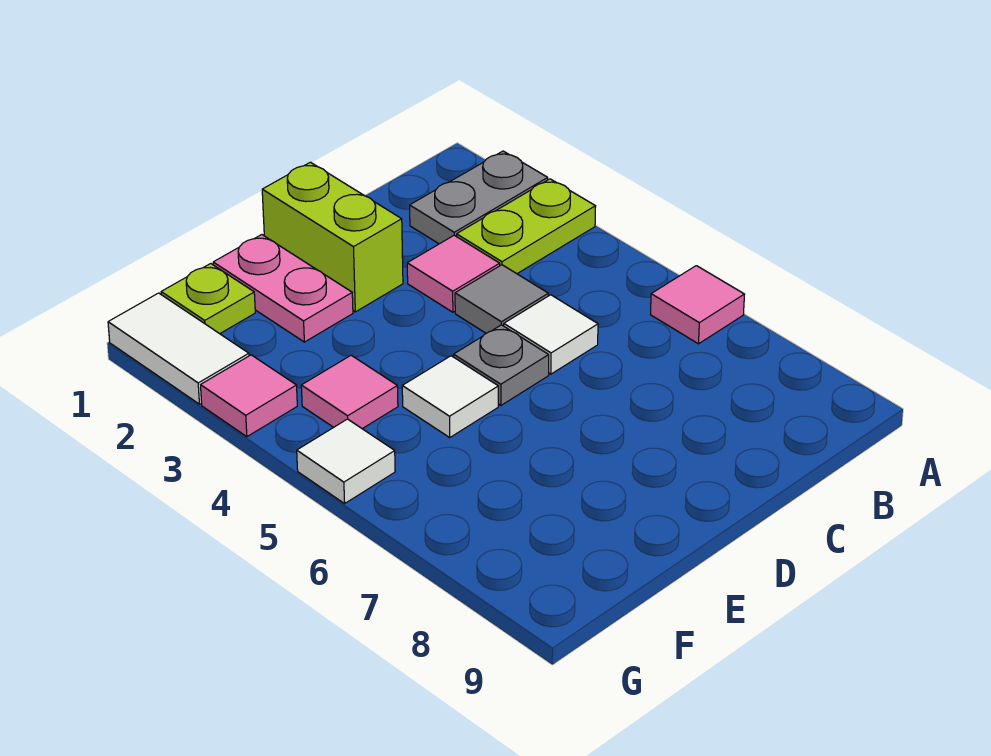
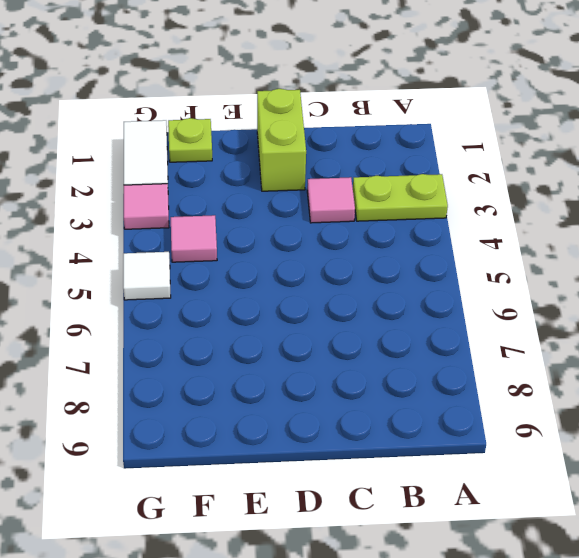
none -> grey plate A2:B2 level 1
none -> pink tile A6 level 1
none -> grey tile C4 level 1

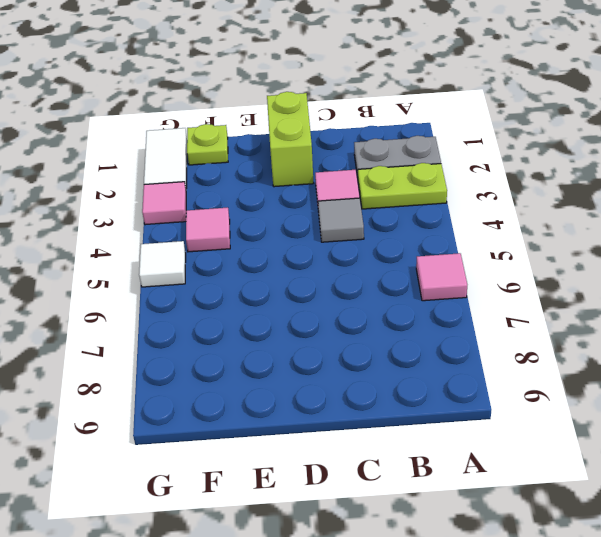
none -> white tile C5 level 1
none -> grey plate D5 level 1
none -> pink plate E1:E2 level 1

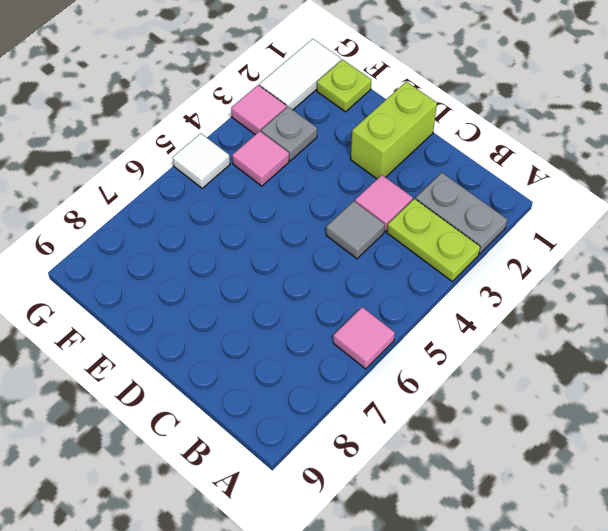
grey plate F3 level 1 -> grey plate D5 level 1
none -> white tile C5 level 1
none -> pink plate E1:E2 level 1
none -> white tile E5 level 1

